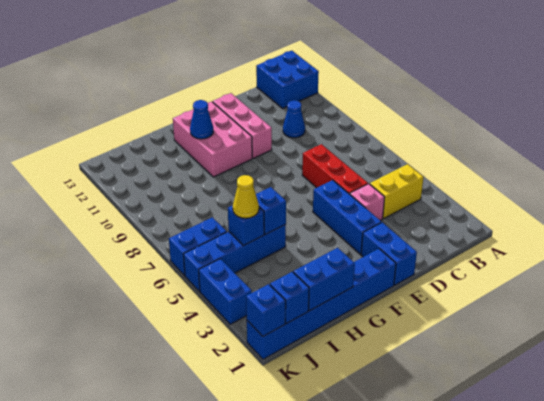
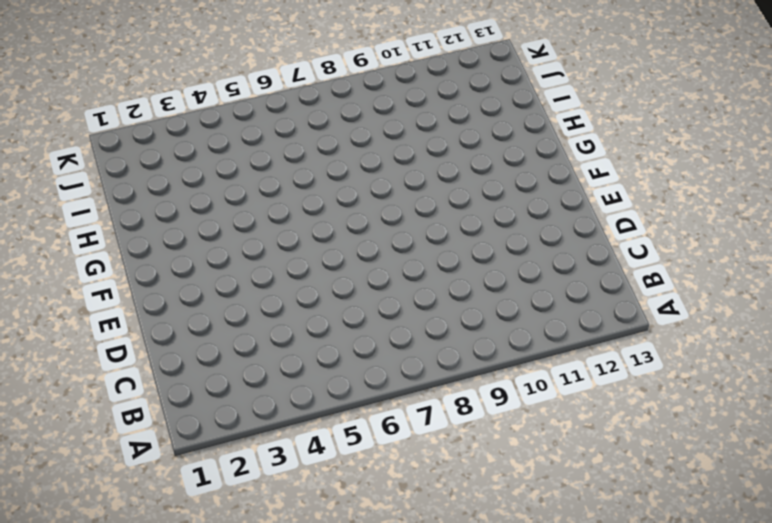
none -> blue brick A12:B13 level 1
none -> yellow brick B4:C4 level 1
none -> blue cone C10 level 1

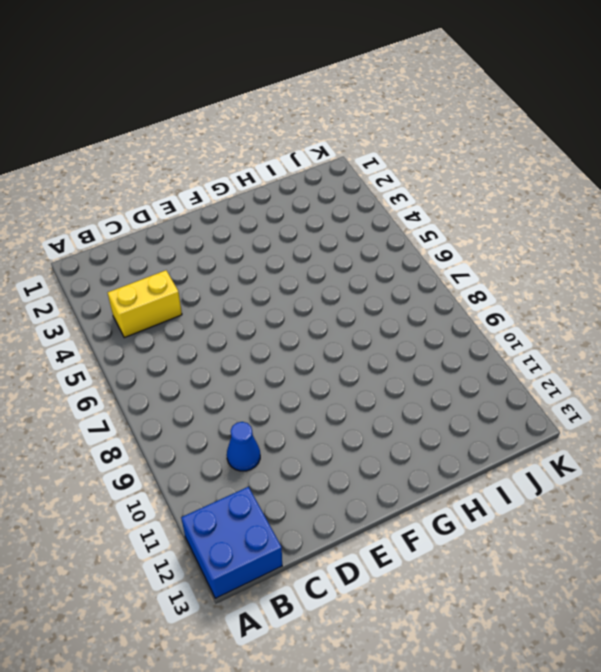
none -> pink brick D4 level 1
none -> red brick D5:D7 level 1
none -> blue brick E1:E2 level 1

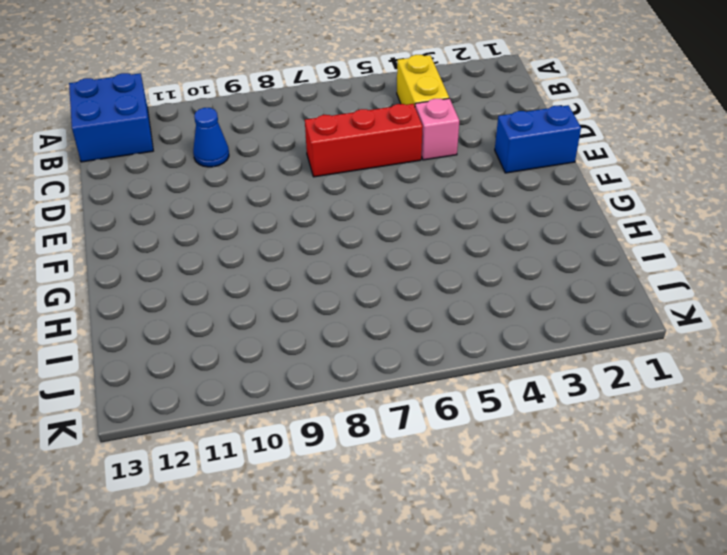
none -> blue brick E3:E5 level 1
none -> pink brick E10:E12 level 1
none -> blue brick F1:K1 level 1

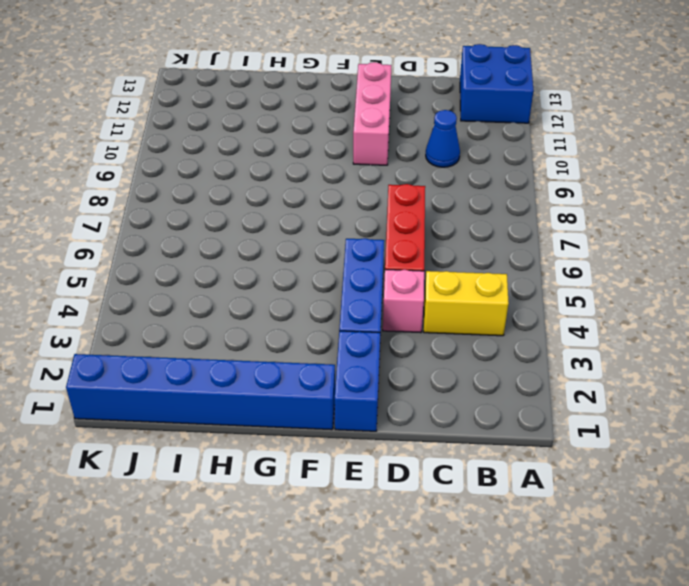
none -> pink brick F10:G12 level 1
none -> blue brick H5:K5 level 1
none -> blue brick J6:K6 level 1

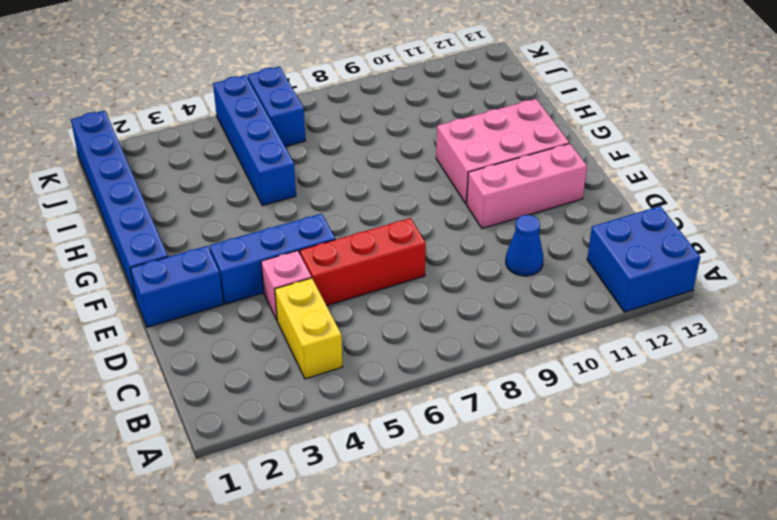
none -> blue brick K3:K4 level 1
none -> blue cone G11 level 2
none -> blue brick H1:I1 level 2

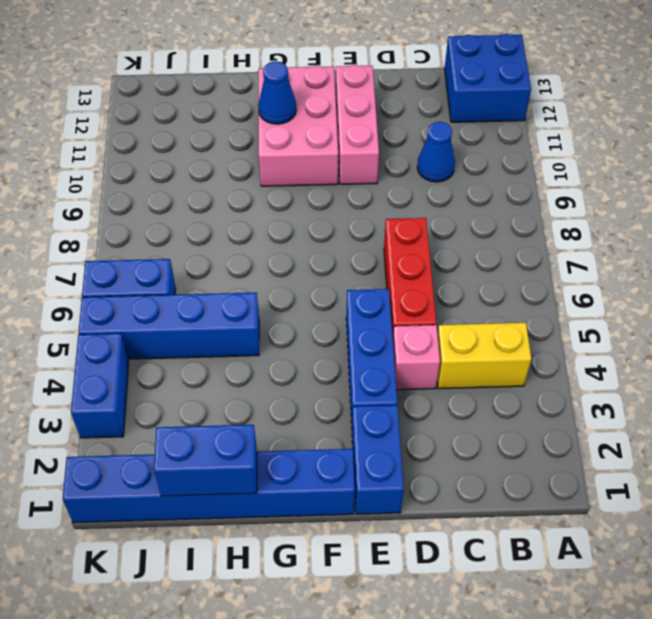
none -> blue brick H5 level 2
none -> blue brick I5 level 2
none -> blue brick J1 level 2

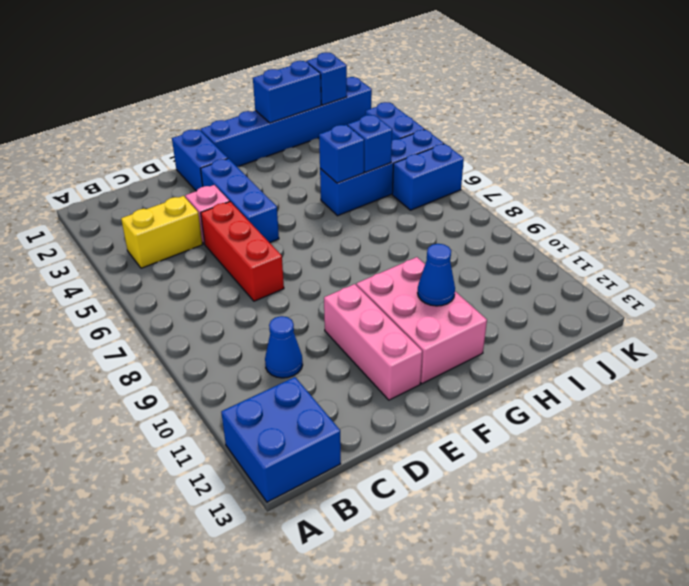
none -> blue brick K1 level 2
none -> yellow cone I5 level 3

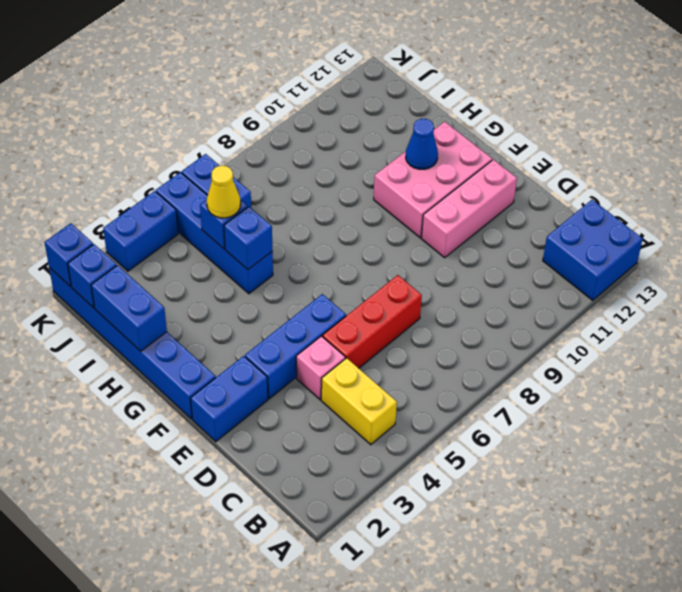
none -> blue cone C10 level 1

